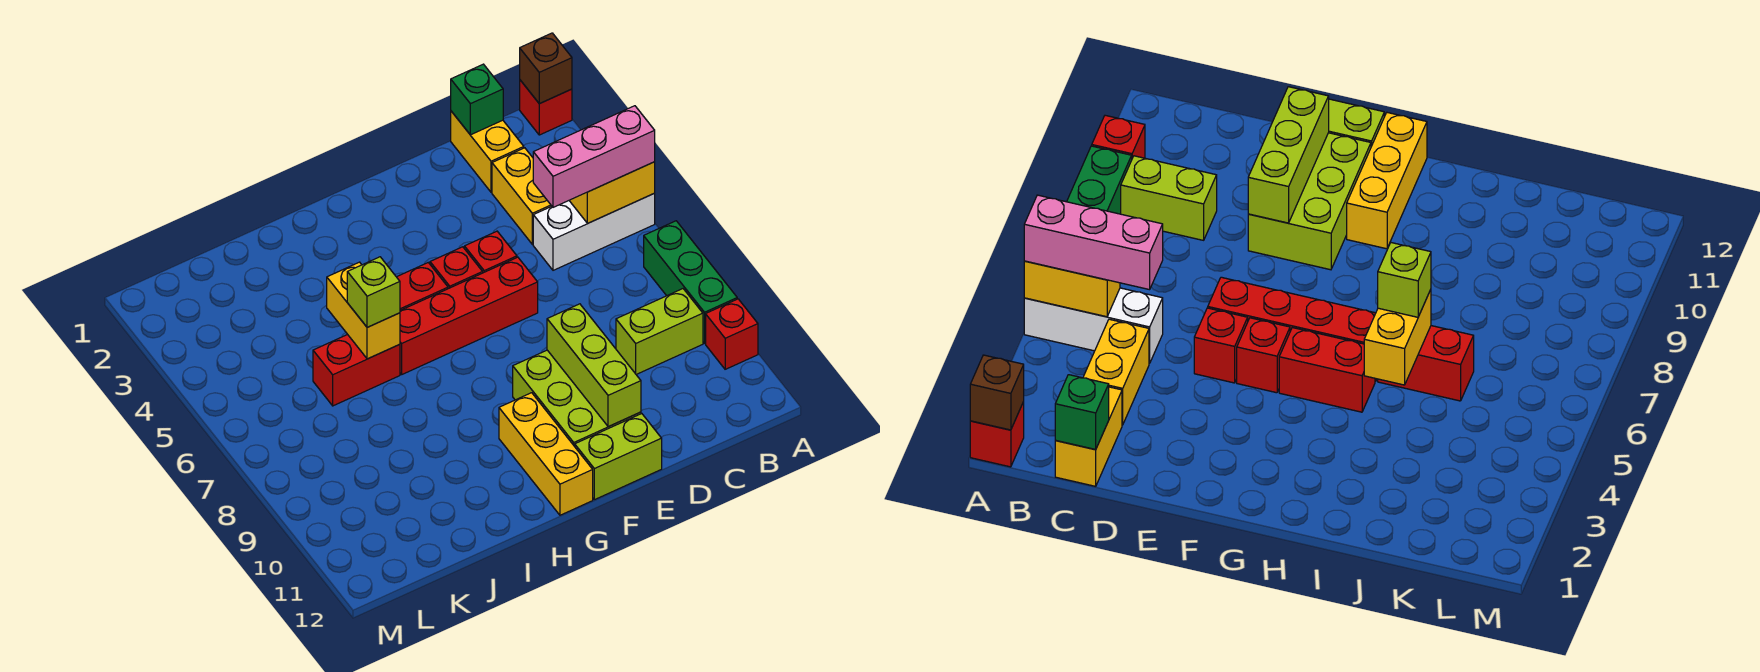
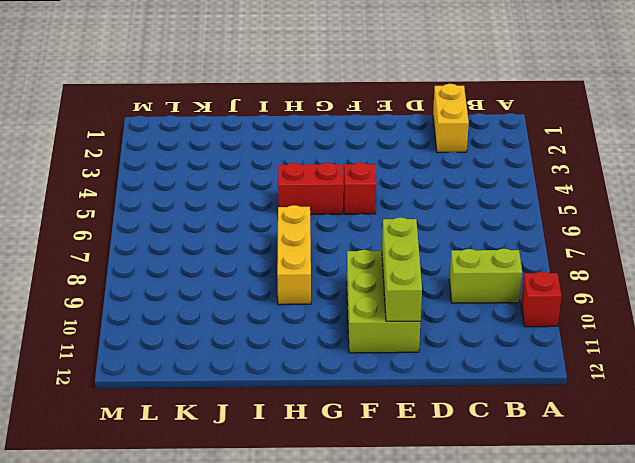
yellow brick H7:H9 level 1 -> yellow brick G10:G12 level 1
none -> red brick A1 level 1
none -> white brick A5:C5 level 1
none -> green brick A7:A9 level 1

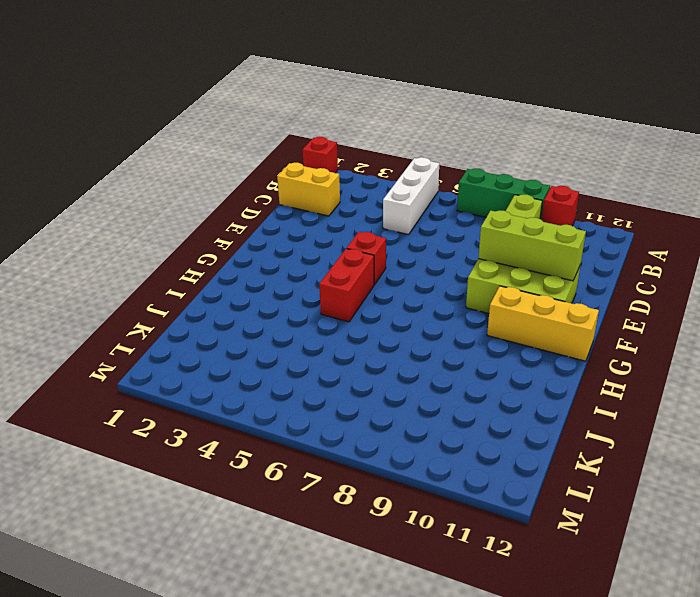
none -> yellow brick C3:C4 level 1
none -> red brick E5 level 1
none -> red brick E6:H6 level 1

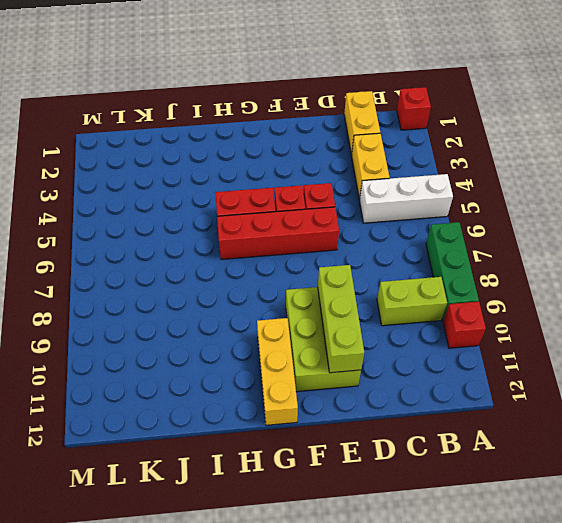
none -> lime brick E12:F12 level 1
none -> red brick I6:J6 level 1
none -> brown brick A1 level 2

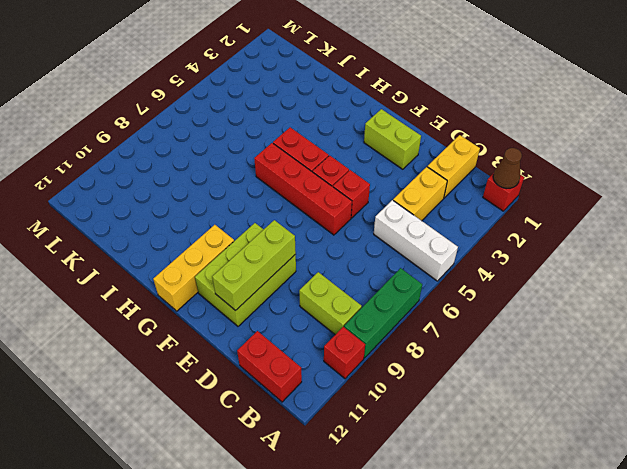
brown cone A1 level 2 -> brown brick A1 level 2
red brick B12:C12 level 1 -> red brick I6:J6 level 1
lime brick E2:F2 level 1 -> lime brick E12:F12 level 1
none -> yellow brick A5:B5 level 2
none -> green brick C1 level 2
none -> yellow brick I5:I6 level 2

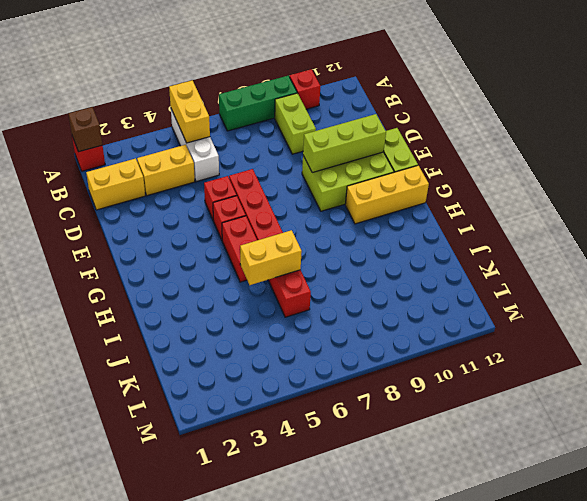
none -> green brick C1 level 2
none -> pink brick A5:C5 level 3
none -> lime brick I6 level 3

